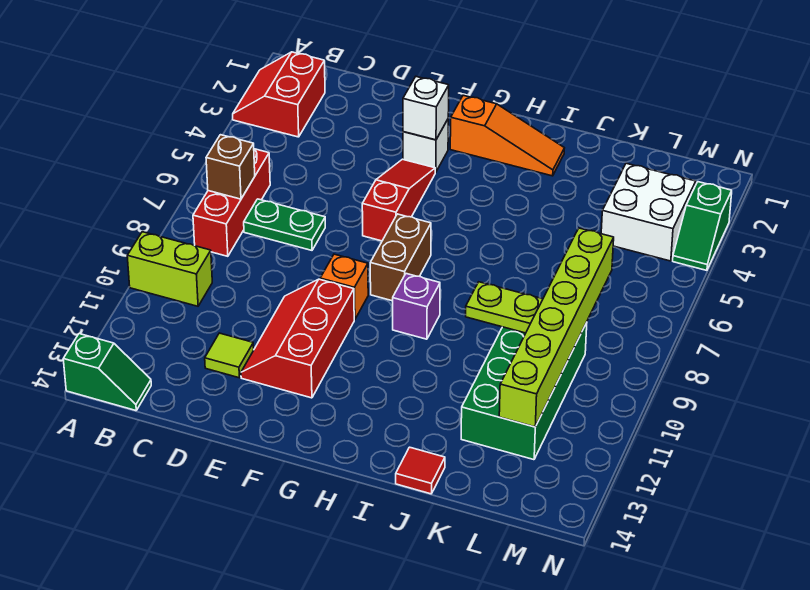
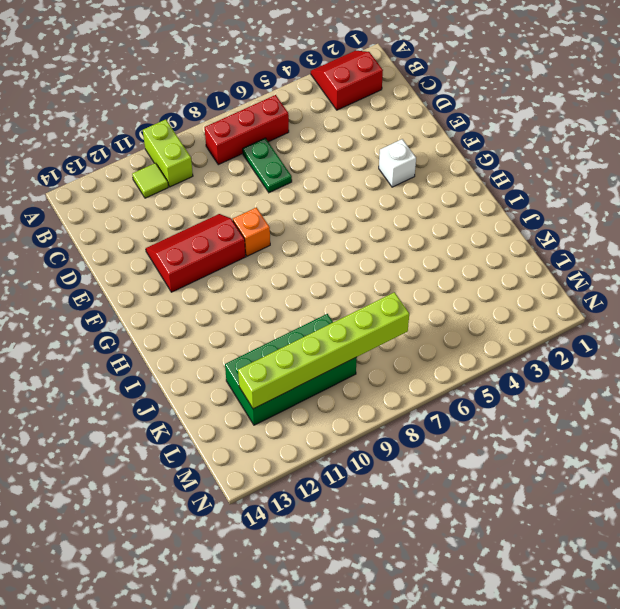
lime tile B11 level 1 -> lime tile D12 level 1
none -> green slope A14:B14 level 1 top A
none -> red slope F4:F6 level 1 top 6
none -> orange slope G2:I2 level 1 top G

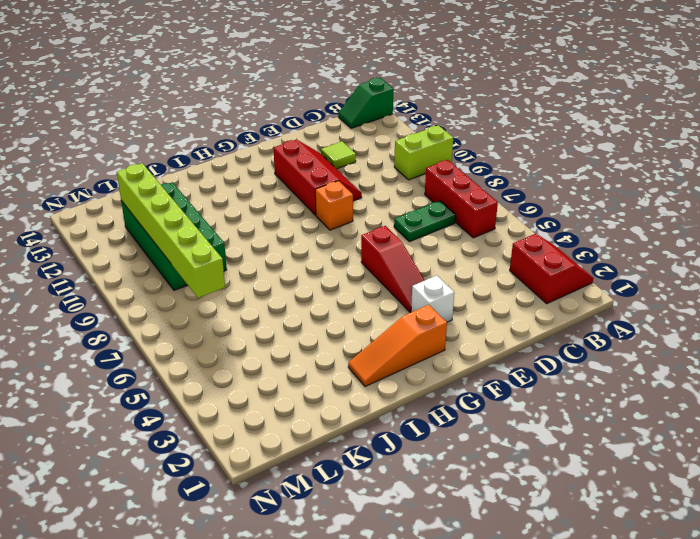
none -> brown brick G7:G8 level 1
none -> purple brick H9 level 1
none -> red tile J14 level 1

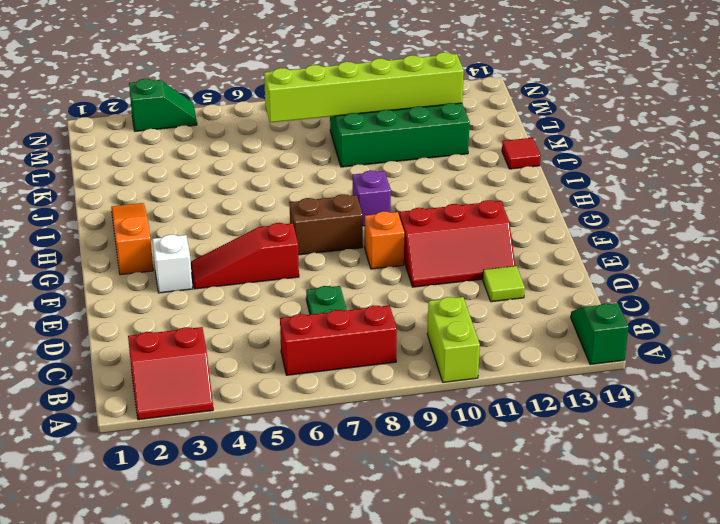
none -> white brick L3:M4 level 1
none -> brown brick B7 level 2
none -> white brick F3 level 2

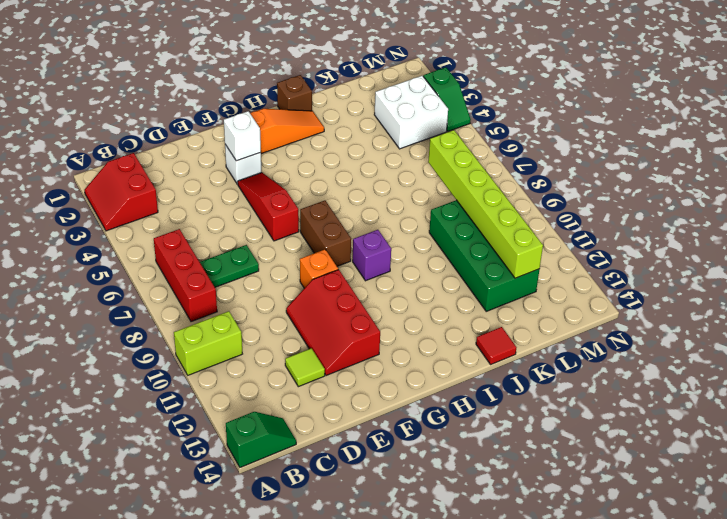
brown brick I1 level 1 -> brown brick B7 level 2
none -> lime plate J9:K9 level 2

